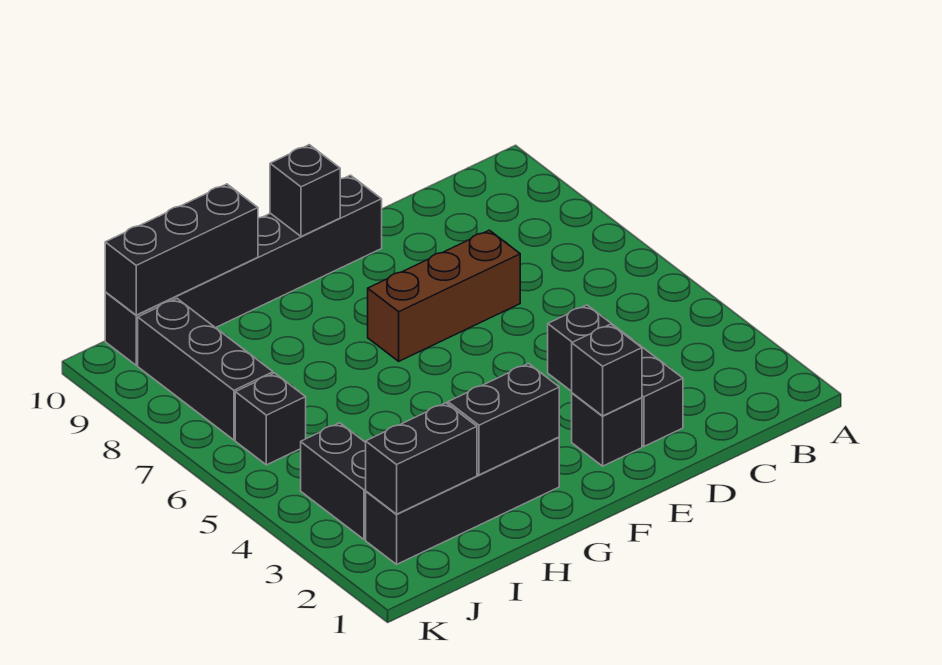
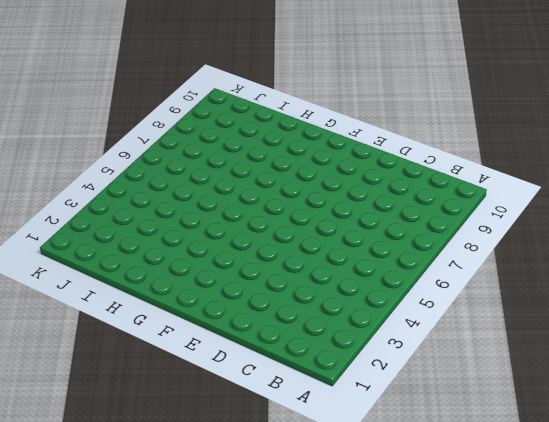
none -> black brick D2:D4 level 1
none -> brown brick D7:F7 level 1
none -> black brick E2 level 1

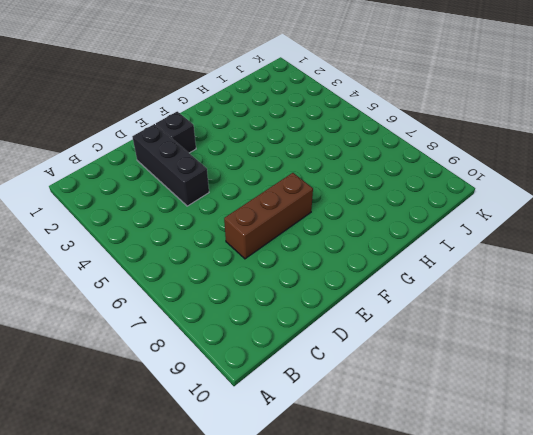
none -> black brick E10:J10 level 1
none -> black brick G2:J2 level 1
none -> black brick J3:J4 level 1

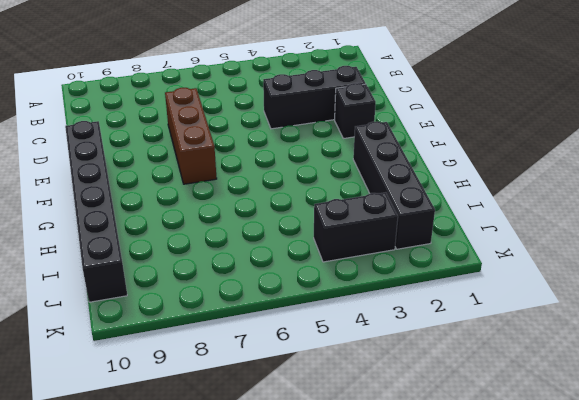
none -> black brick J6 level 1
none -> black brick J7:J9 level 1
none -> black brick E2 level 2

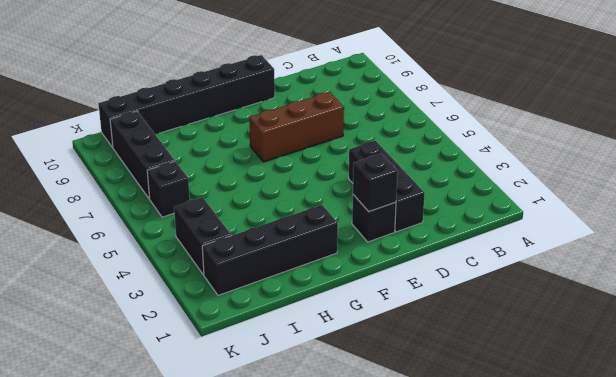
none -> black brick F10 level 2
none -> black brick G2:H2 level 2
none -> black brick H10:J10 level 2

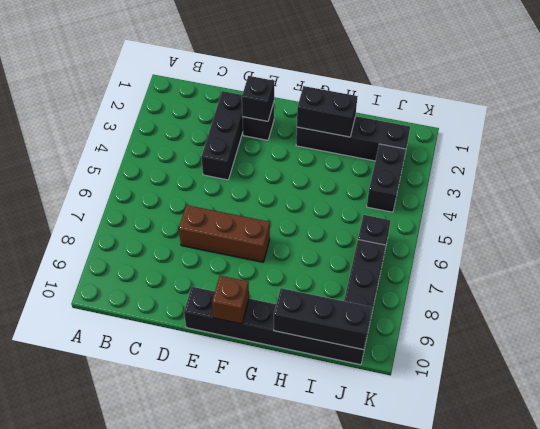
brown brick F10 level 2 -> black brick F10 level 2
none -> black brick I2:J2 level 2

